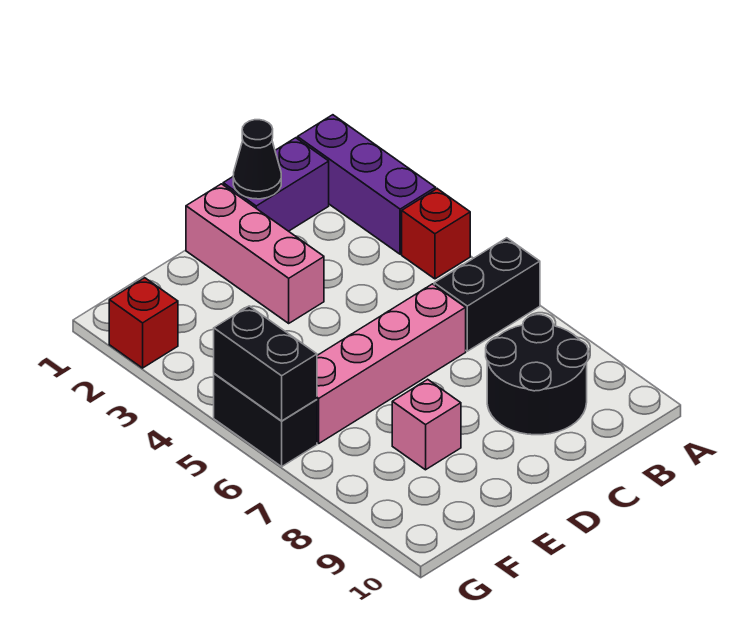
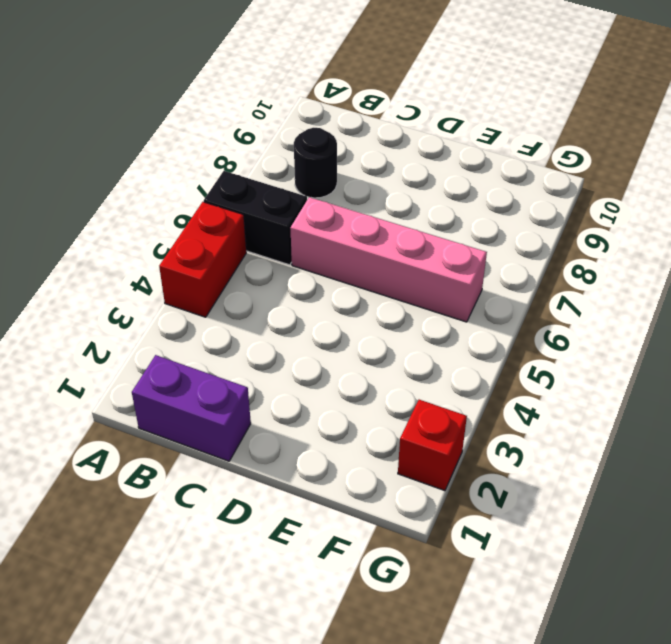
red brick A4:A5 level 1 -> red brick A4 level 1
black round brick B8 level 1 -> black round brick B8:C9 level 1
none -> purple brick A1:A3 level 1
none -> pink brick D1:D3 level 1
none -> pink brick E8 level 1

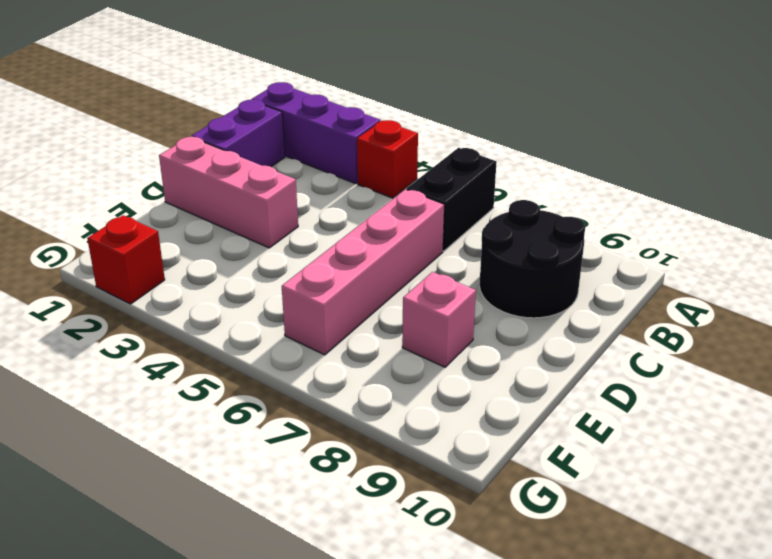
none -> black brick G5:G6 level 1
none -> black cone C1 level 2
none -> black brick G5:G6 level 2

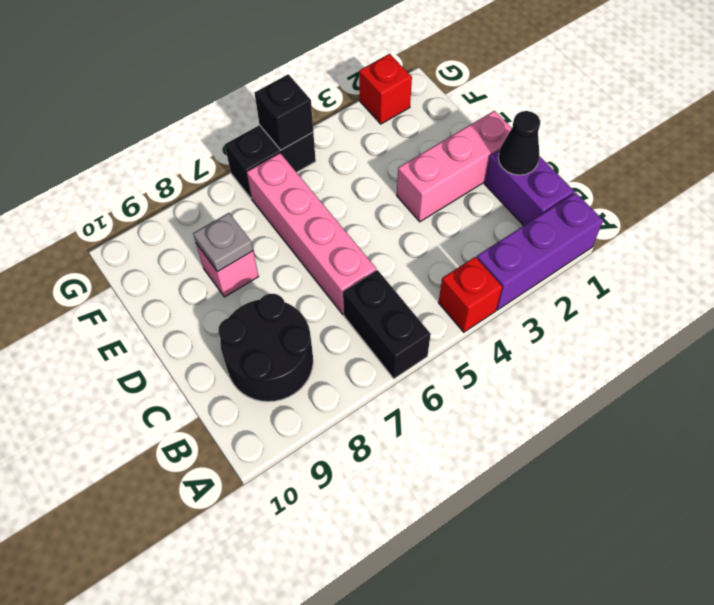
grey plate E8 level 2 -> none
black brick G5 level 2 -> black brick G5:G6 level 2

